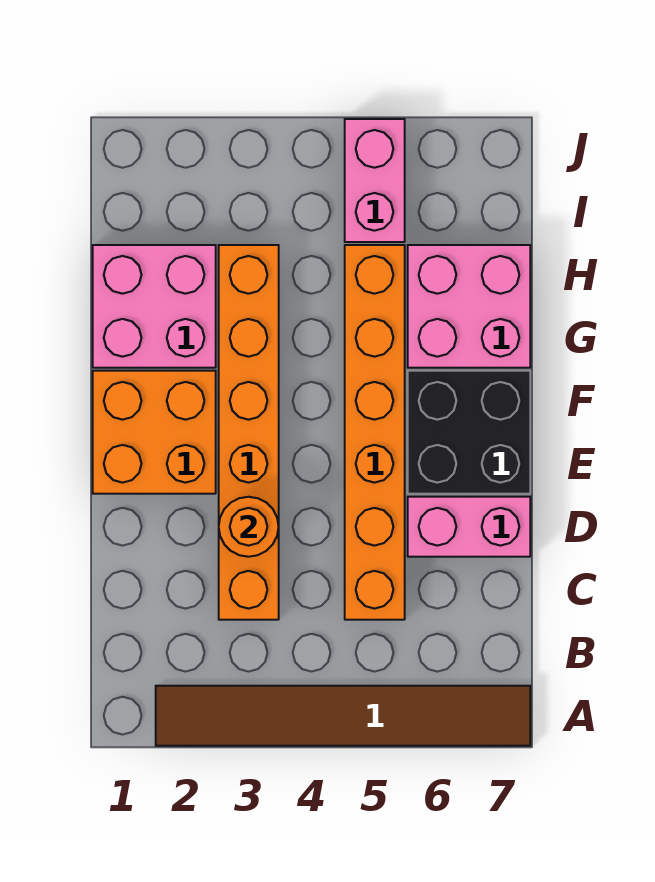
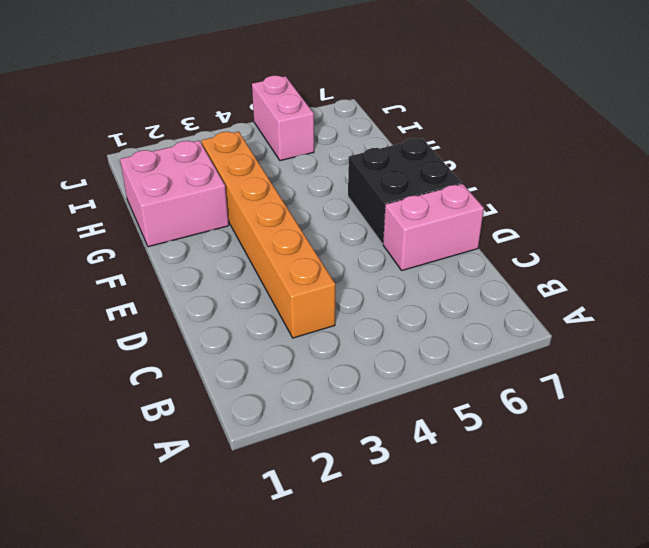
none -> brown tile A2:A7 level 1
none -> orange brick C5:H5 level 1

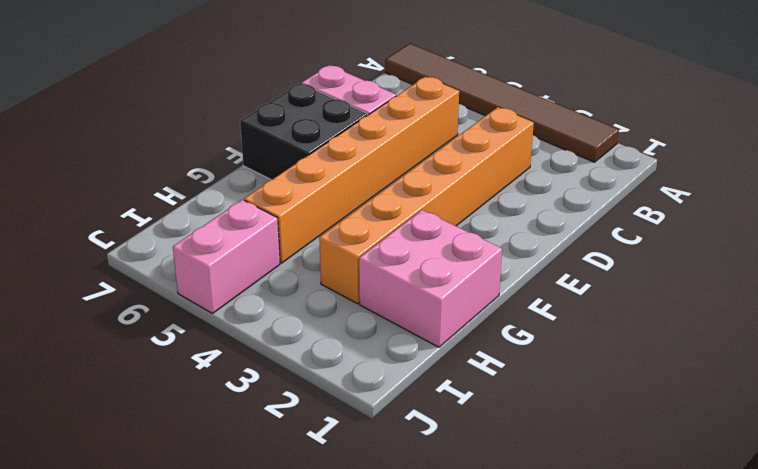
none -> orange brick E1:F2 level 1
none -> pink brick G6:H7 level 1

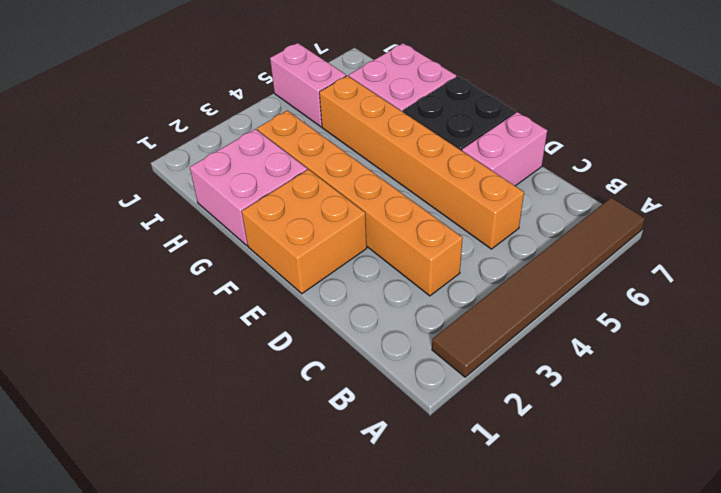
none -> orange round brick D3 level 2

